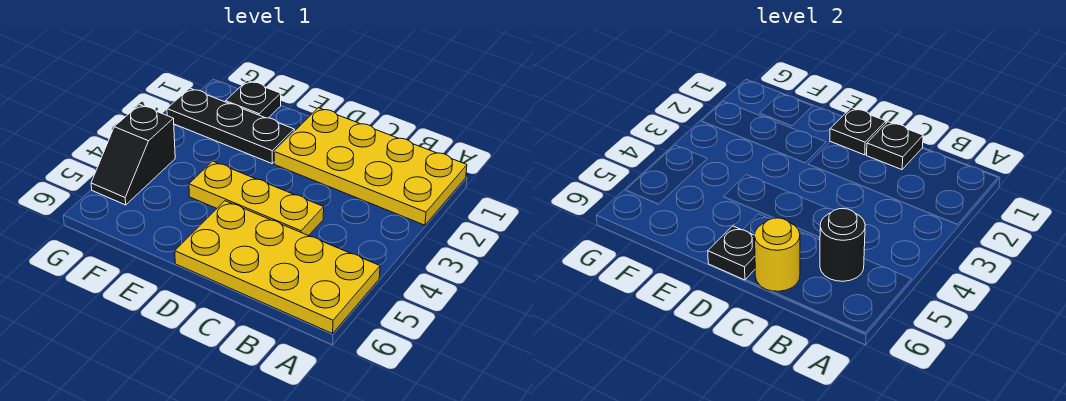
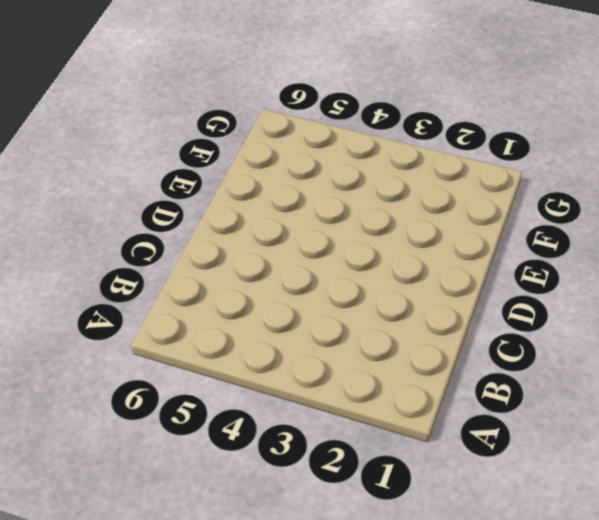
none -> yellow plate A1:D2 level 1
none -> yellow plate A5:D6 level 1

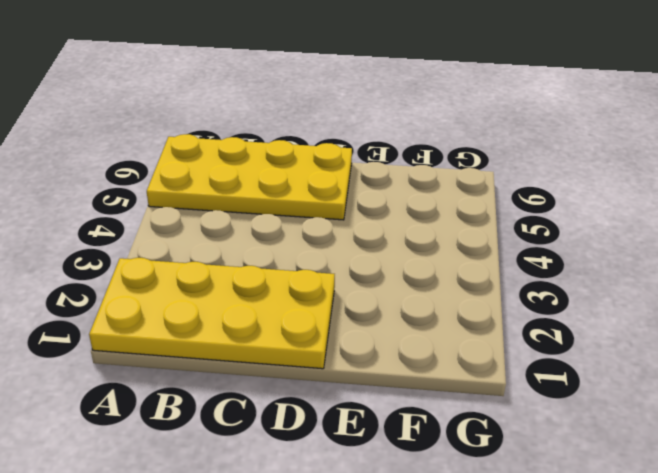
none -> yellow plate C4:E4 level 1
none -> black plate E2:G2 level 1

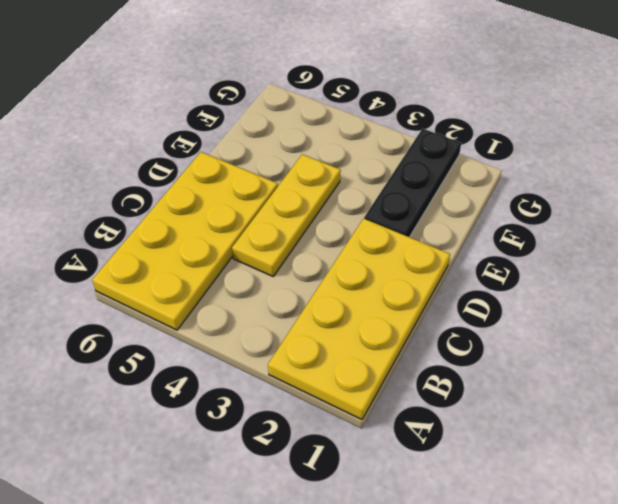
none -> black plate F1 level 1
none -> black slope G4:G5 level 1 top 4

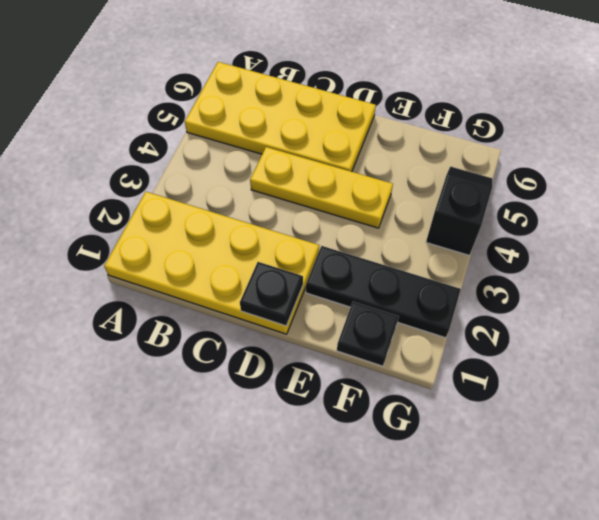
none -> black round brick B5 level 2
none -> black plate C1 level 2

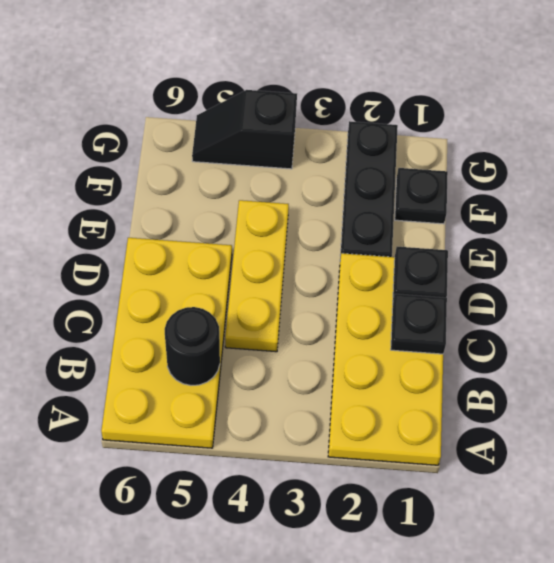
none -> yellow round brick C6 level 2
none -> black plate D6 level 2

